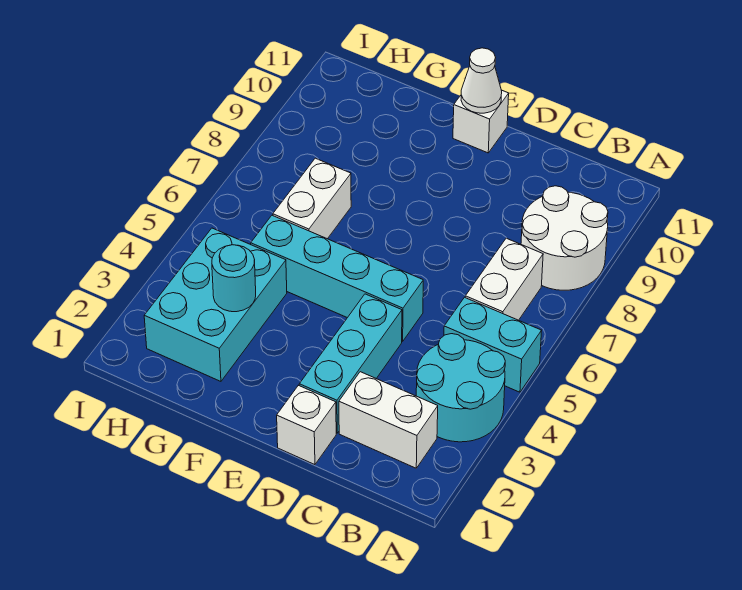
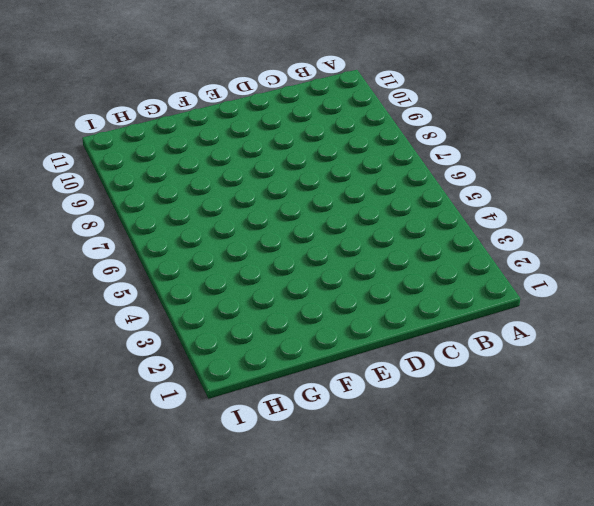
none -> cyan round brick A3:B4 level 1
none -> cyan brick A5:B5 level 1
none -> white round brick A8:B9 level 1

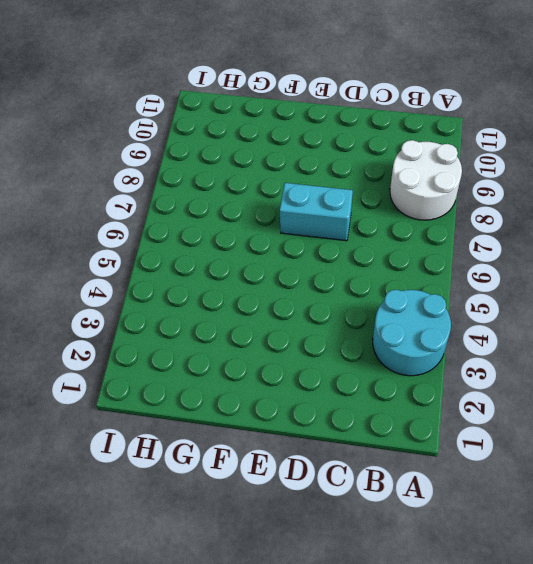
cyan brick D7:E7 level 1 -> cyan brick A5:B5 level 1
none -> white brick B2:C2 level 1
none -> white brick B6:B7 level 1
none -> white brick D1 level 1

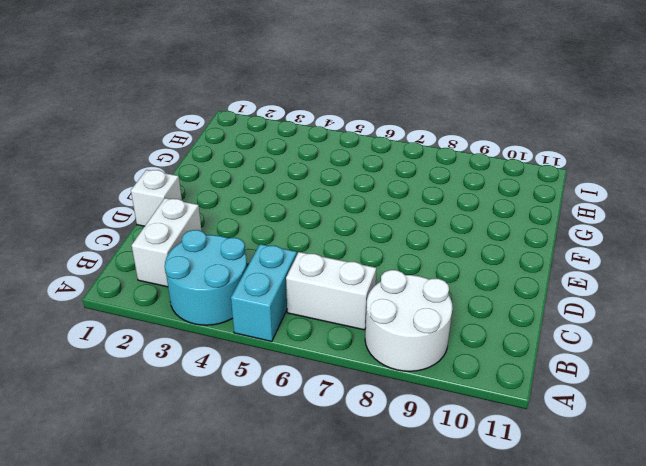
none -> cyan brick D2:D4 level 1
none -> cyan brick D5:G5 level 1
none -> white brick E11 level 1

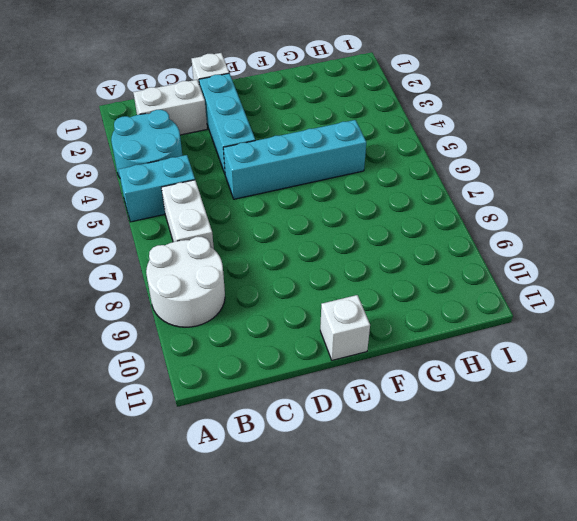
none -> cyan brick G2:H4 level 1
none -> white brick G6:G7 level 1
none -> white cone E11 level 2

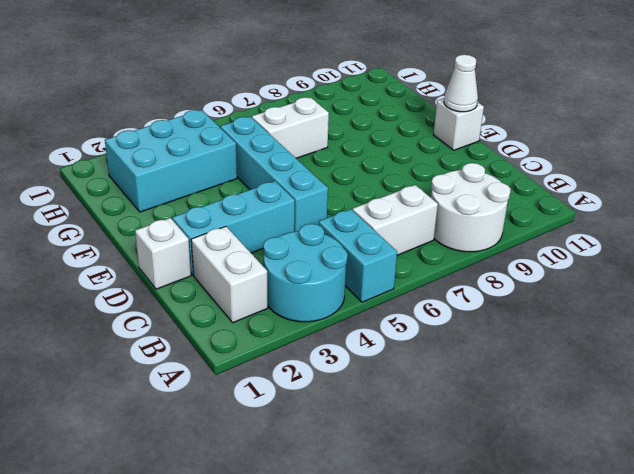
none -> cyan round brick G3 level 2

